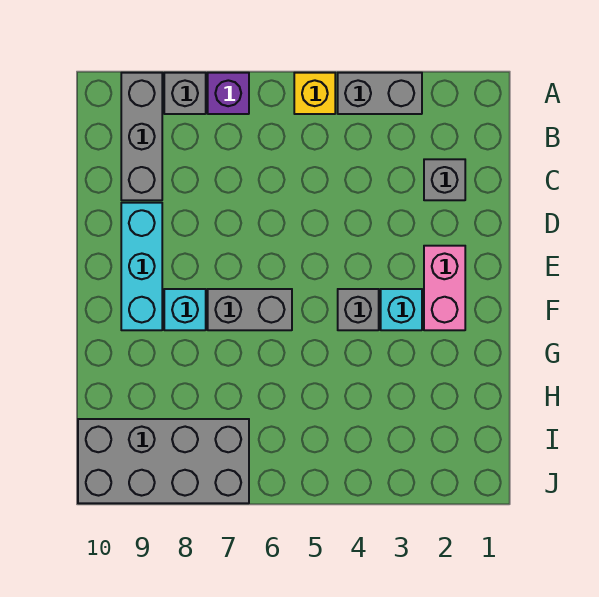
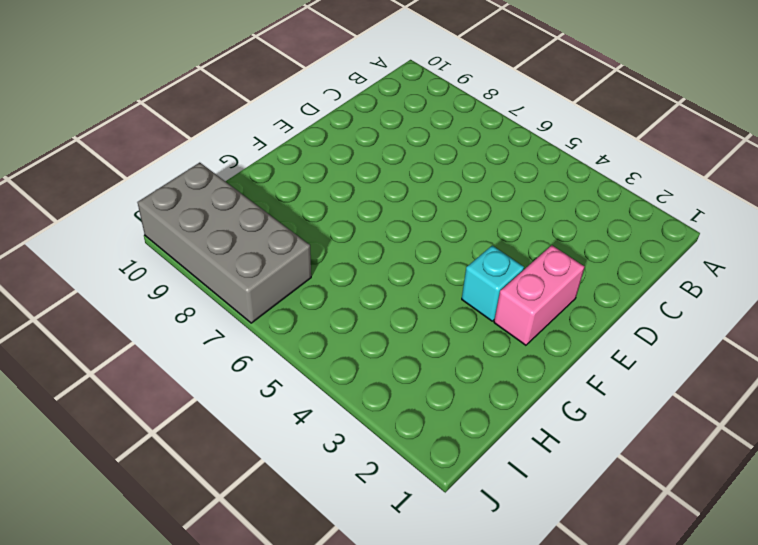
none -> grey brick A3:A4 level 1
none -> yellow brick A5 level 1
none -> purple brick A7 level 1

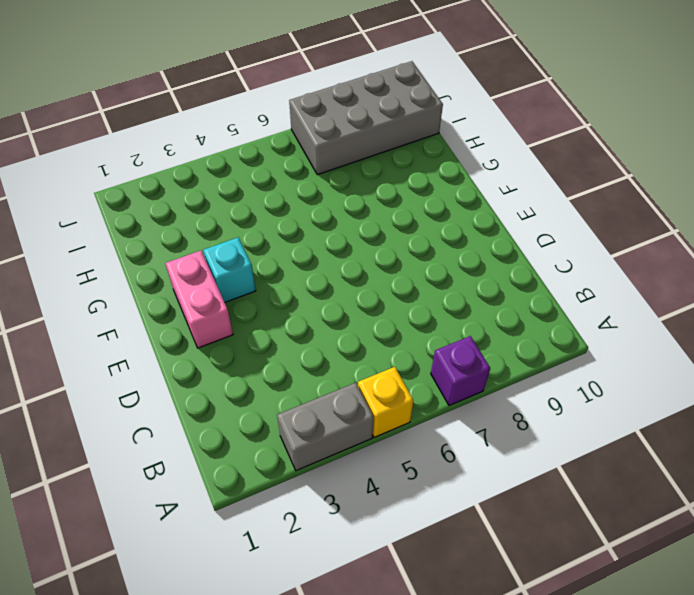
none -> grey brick A8 level 1
none -> grey brick A9:C9 level 1
none -> grey brick C2 level 1

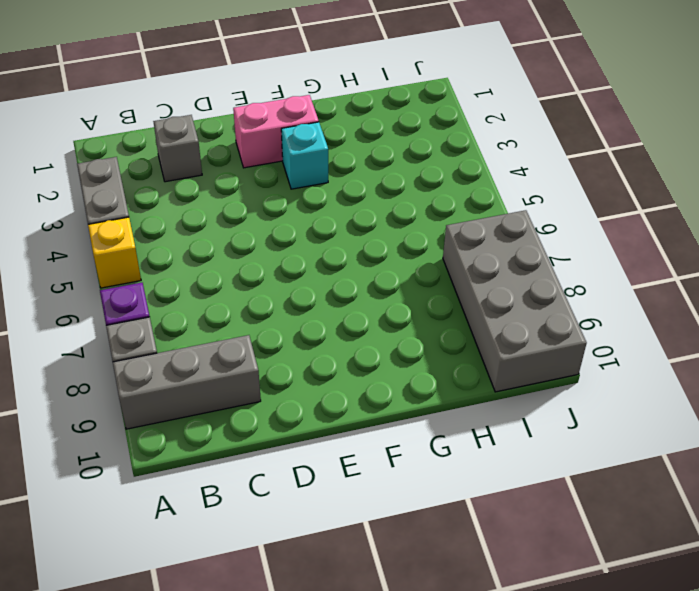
none -> cyan brick D9:F9 level 1
none -> grey brick F4 level 1
none -> grey brick F6:F7 level 1

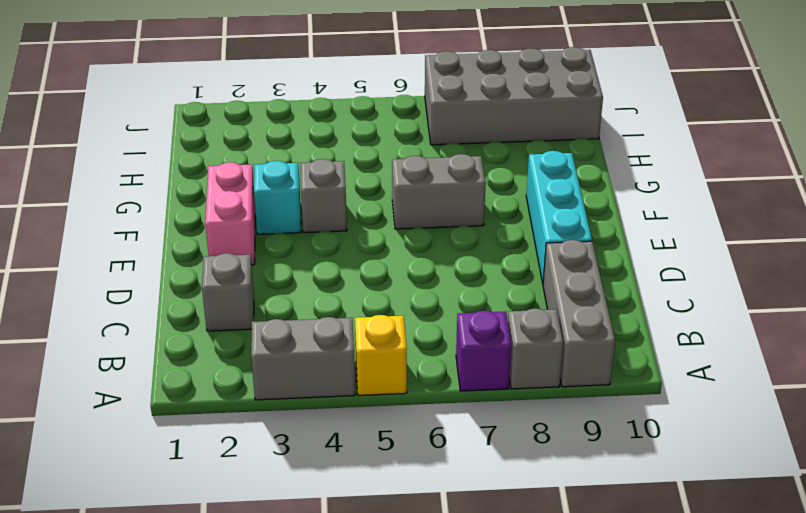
none -> cyan brick F8 level 1

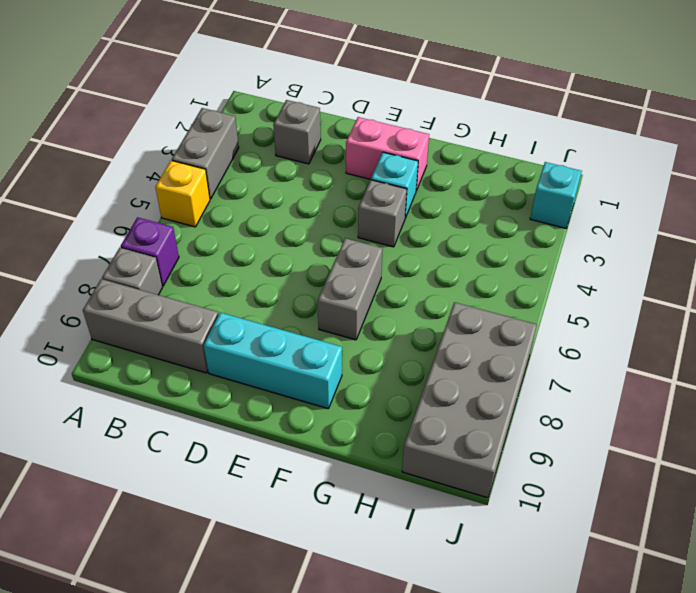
cyan brick J2 level 1 -> cyan brick F8 level 1

